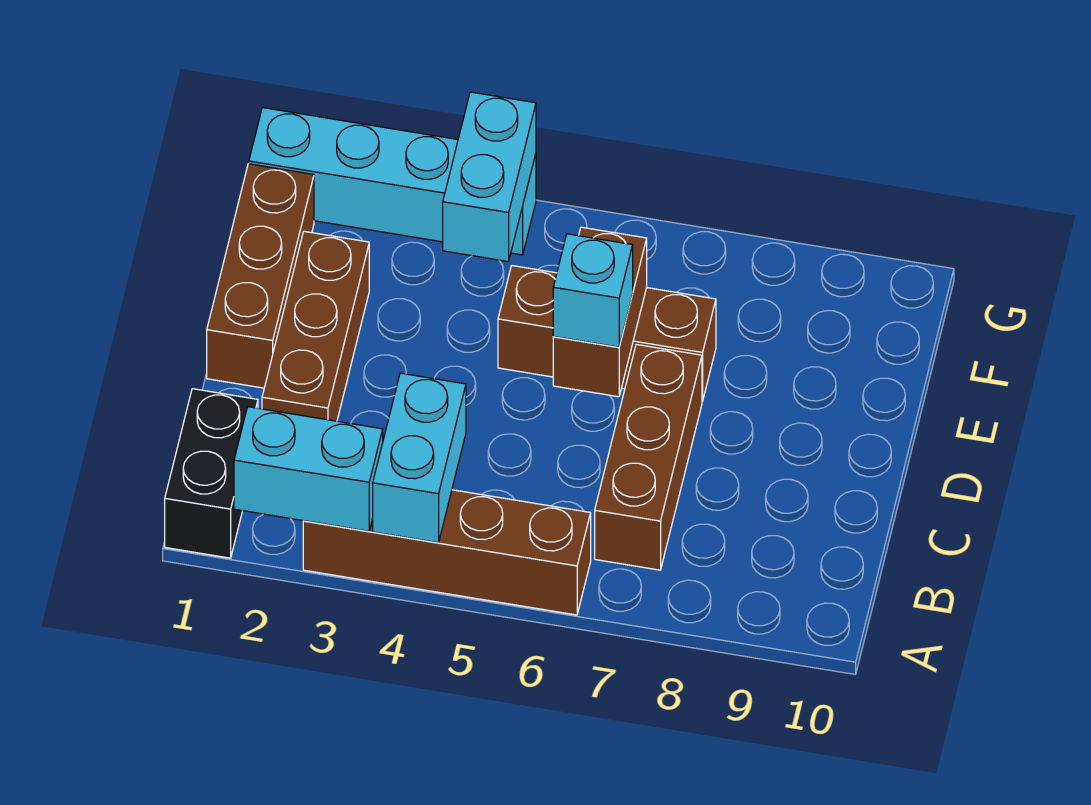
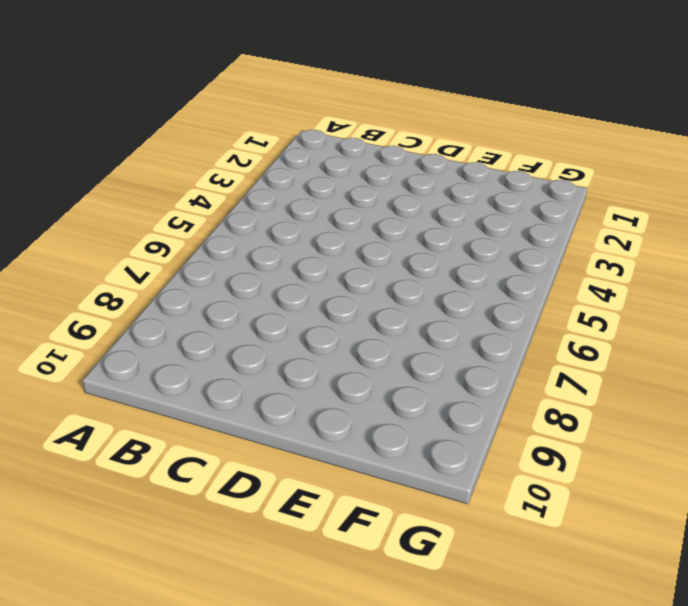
none -> black brick A1:B1 level 1
none -> brown brick A3:A6 level 1
none -> brown brick B7:D7 level 1

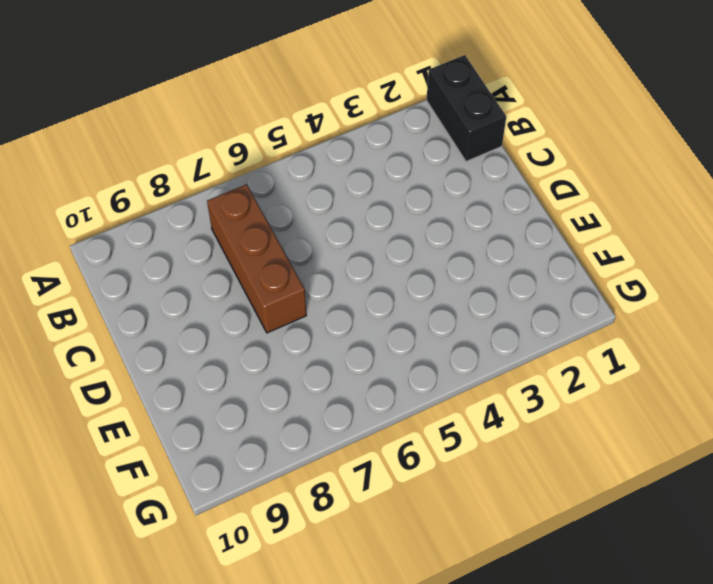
none -> brown brick A3:A6 level 1
none -> brown brick C2:E2 level 1
none -> brown brick D1:F1 level 1

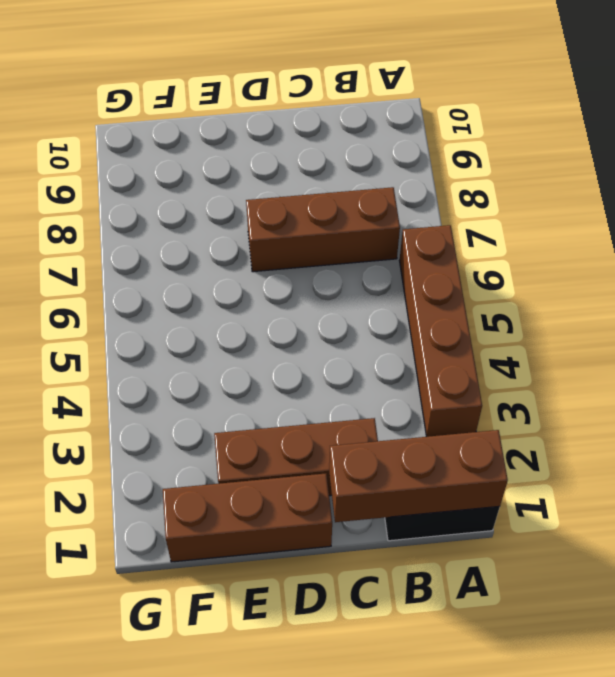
brown brick A1:C1 level 2 -> brown brick E5:E7 level 1
none -> cyan brick G1:G4 level 1
none -> cyan brick A2:A3 level 2
none -> cyan brick A4:B4 level 2

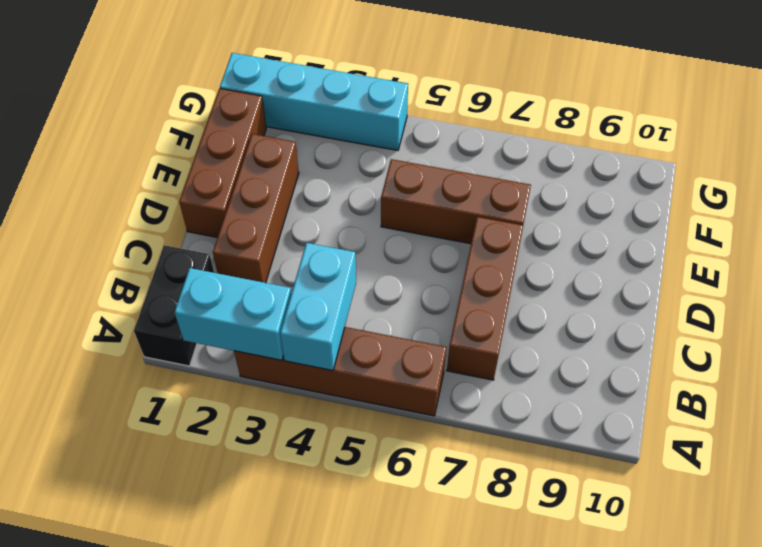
none -> brown brick D6:E6 level 2
none -> cyan brick F4:G4 level 2
none -> cyan brick D6 level 3

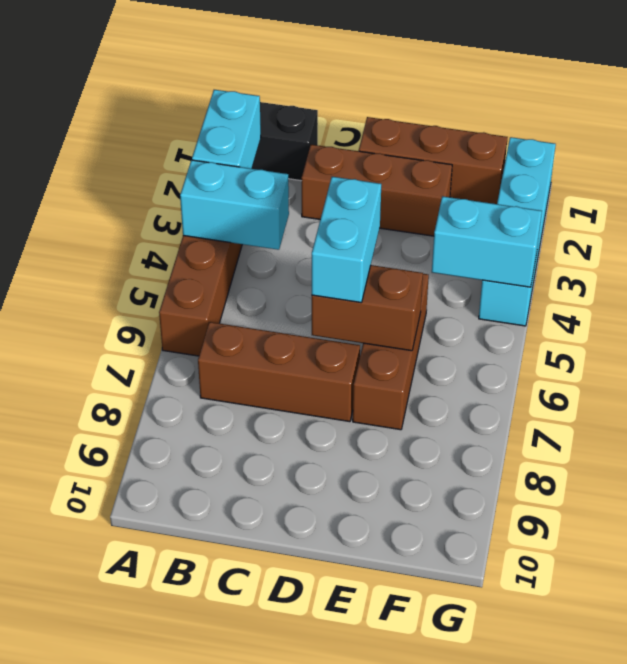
cyan brick D5:D6 level 3 -> cyan brick D6 level 3

